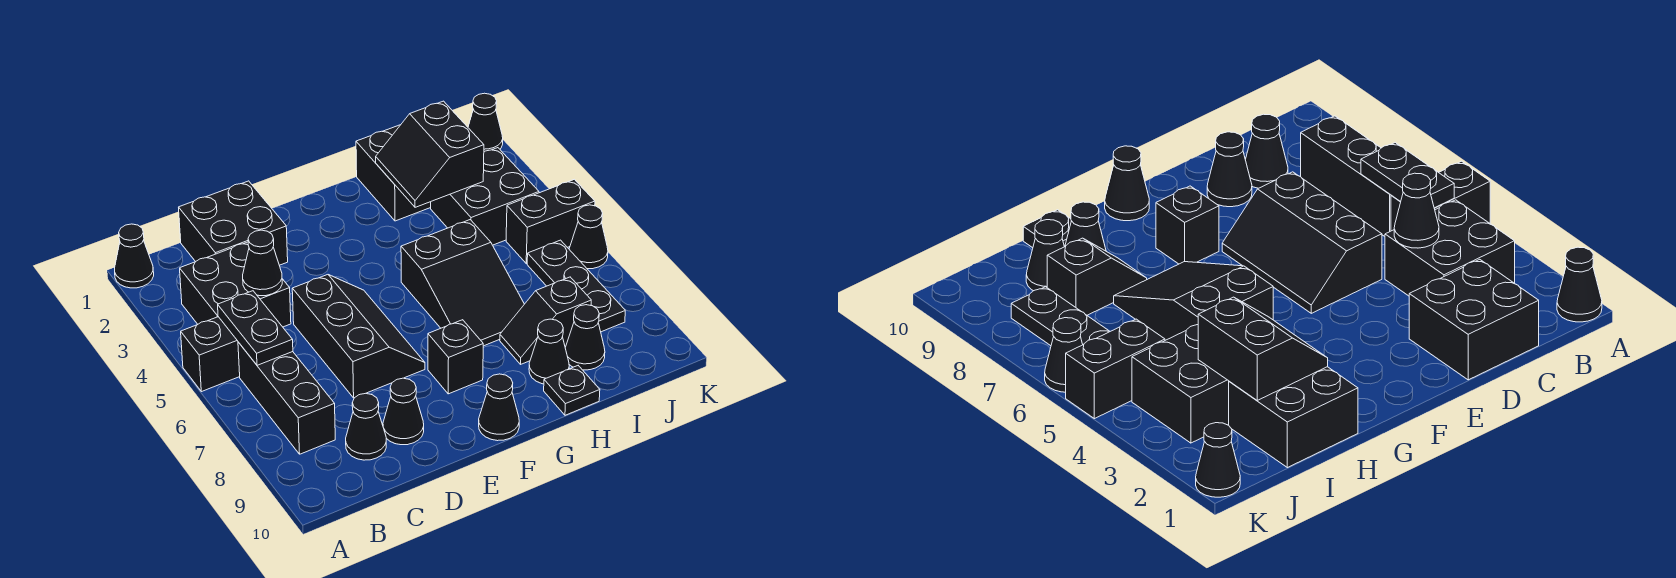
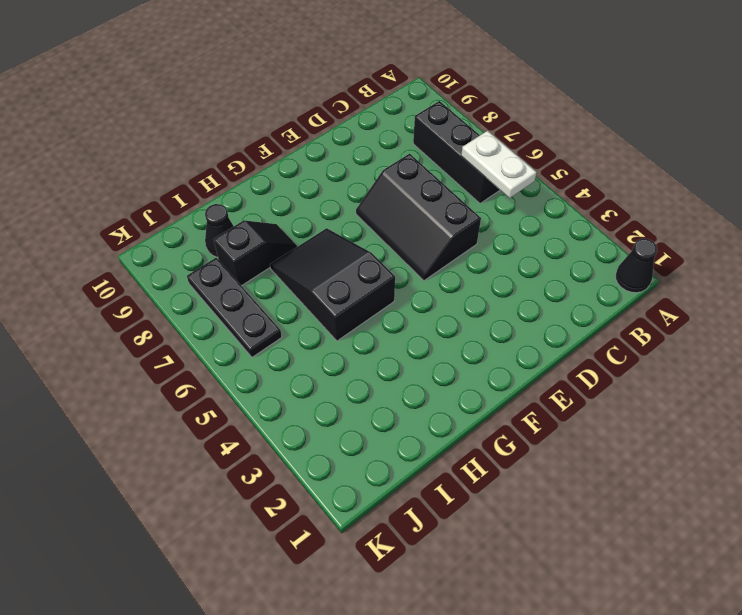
white plate B5:B6 level 2 -> black plate B5:B6 level 2
none -> black brick A5:B5 level 1
none -> black brick B3:C4 level 1
none -> black brick C1:D2 level 1

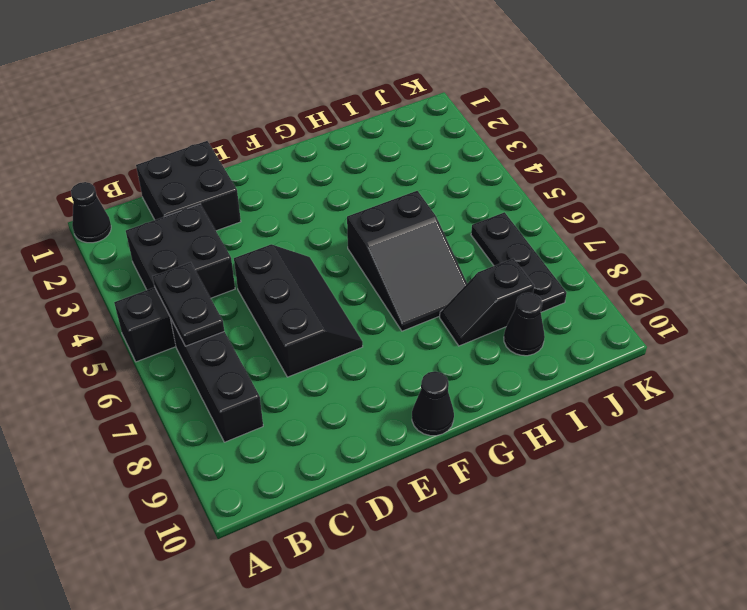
none -> black cone C9 level 1
none -> black cone D9 level 1
none -> black brick F8 level 1

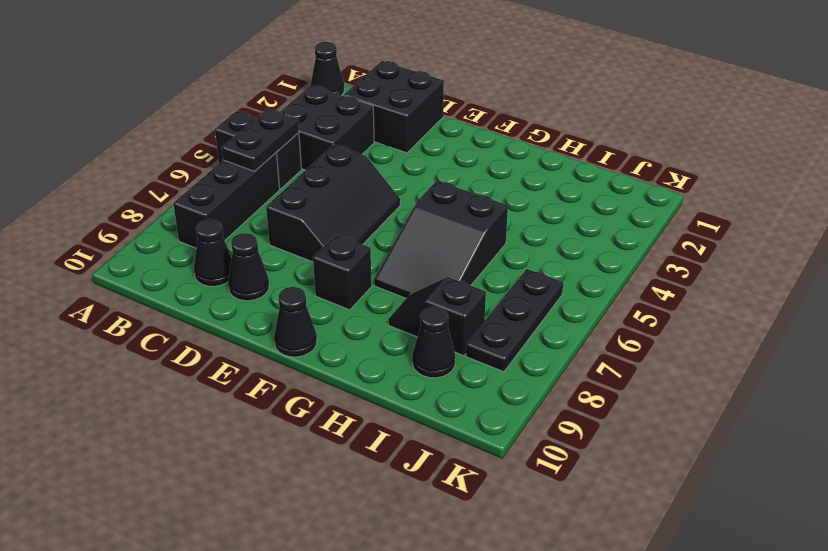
none -> black brick H1:I2 level 1
none -> black cone H9 level 1
none -> black plate H10 level 1

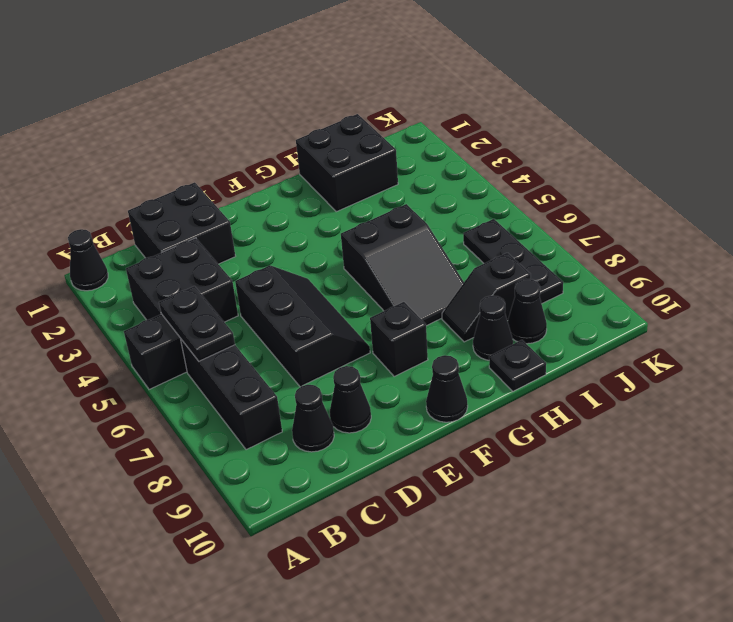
none -> black brick I3:J4 level 1
none -> black brick J5:K5 level 1
none -> black cone K1 level 1

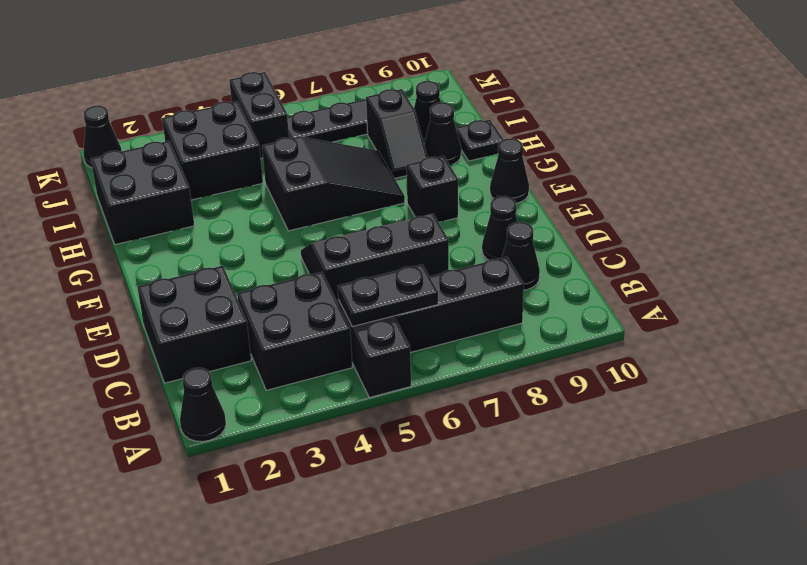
none -> black cone K6 level 1
none -> black cone C4 level 2
none -> black slope H2:I3 level 2 top I

